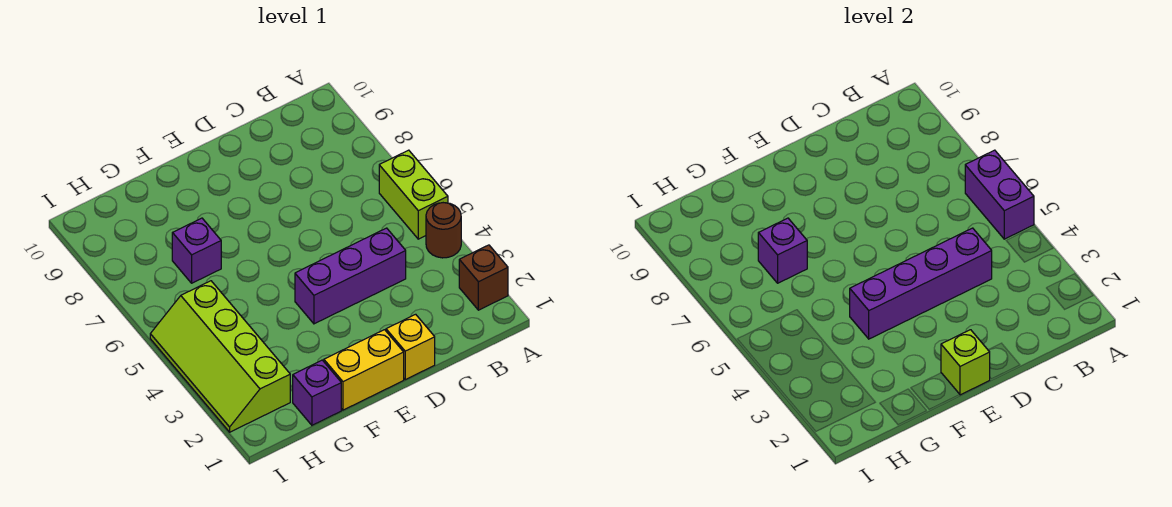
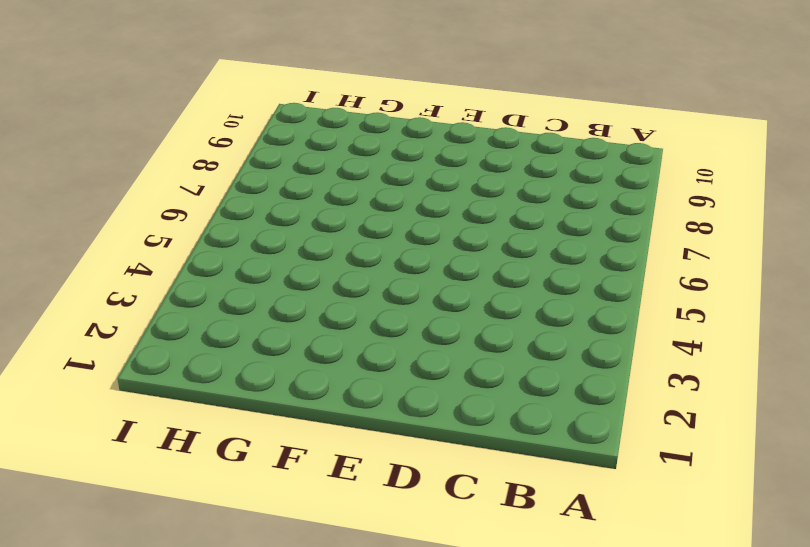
none -> brown brick A2 level 1
none -> brown round brick A4 level 1
none -> lime brick A5:A6 level 1

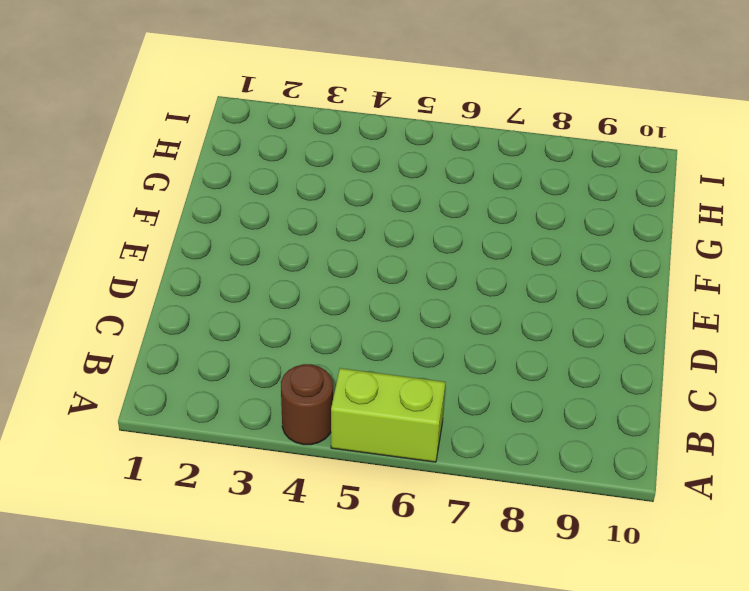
none -> brown brick A2 level 1
none -> purple brick C4:E4 level 1
none -> yellow brick D1 level 1

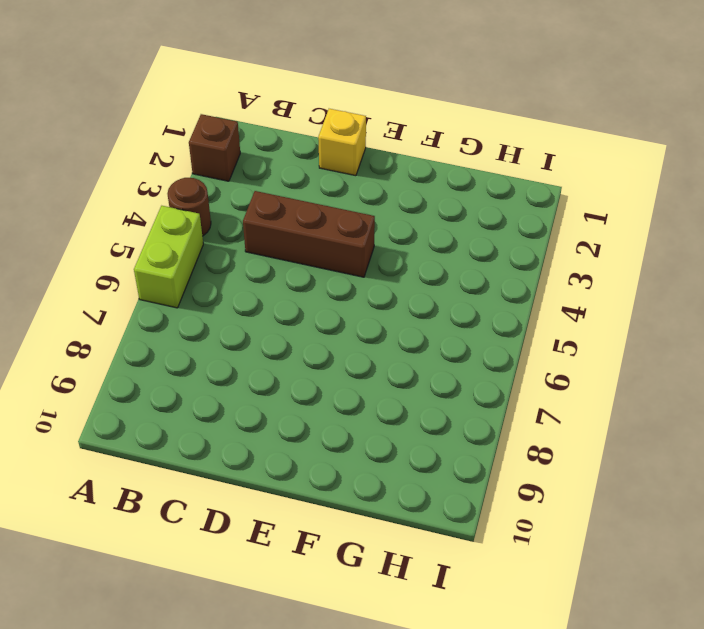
brown brick C4:E4 level 1 -> purple brick C4:E4 level 1
none -> yellow brick E1:F1 level 1
none -> purple brick G1 level 1
none -> purple brick G7 level 1

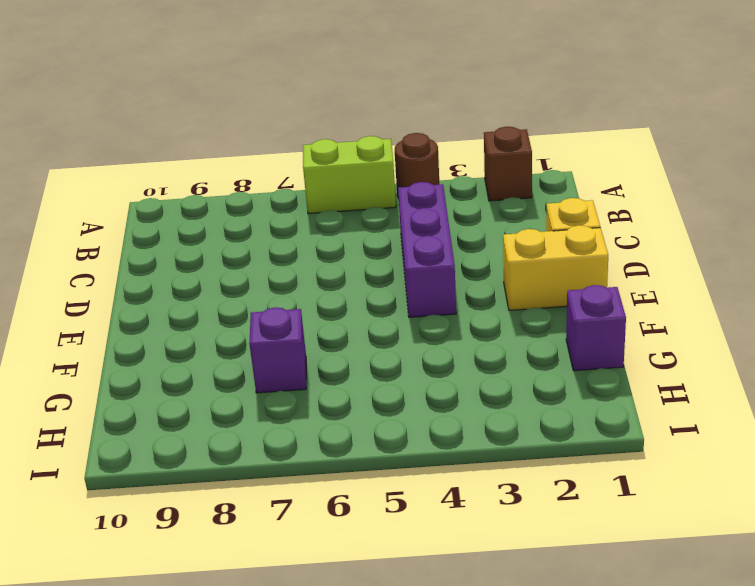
yellow brick E1:E2 level 1 -> yellow brick E1:F1 level 1
none -> lime slope H2:I5 level 1 top H
none -> purple brick A5:A6 level 2
none -> purple brick C4:F4 level 2

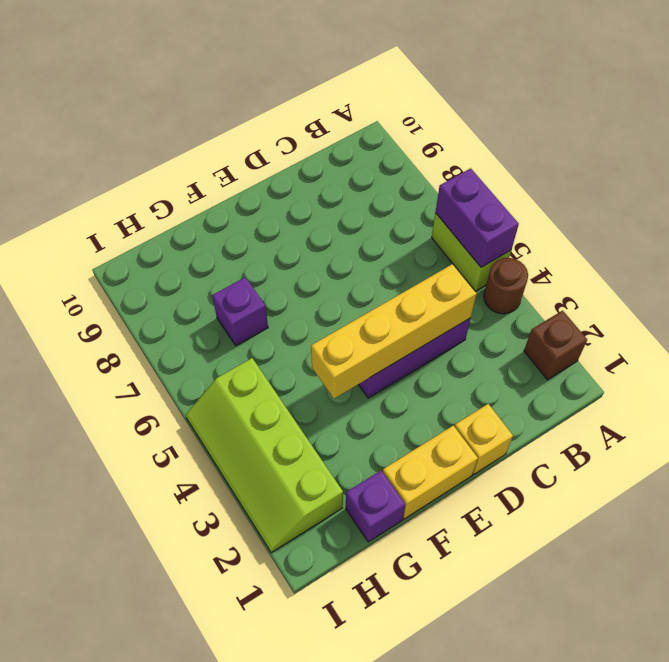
yellow brick C4:F4 level 2 -> purple brick C4:F4 level 2
none -> lime brick E1 level 2
none -> purple brick G7 level 2

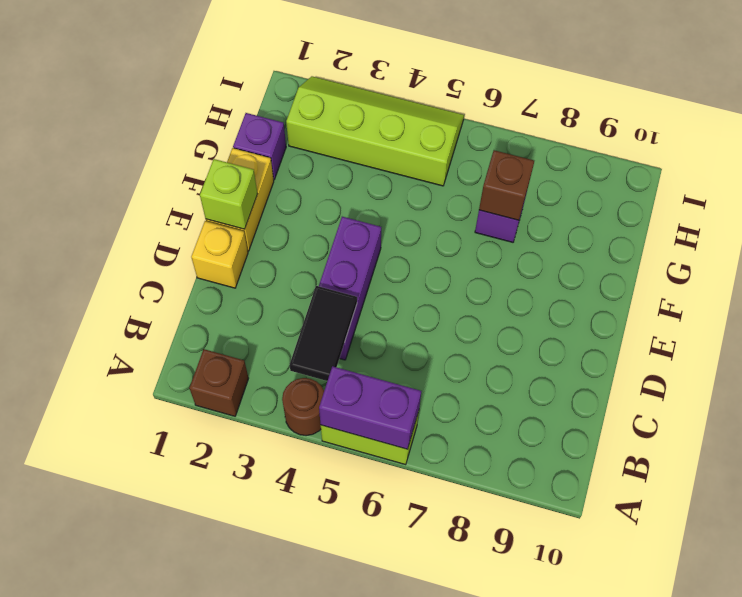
black tile B4:C4 level 2 -> purple brick C4:F4 level 2
brown brick G7 level 2 -> purple brick G7 level 2

